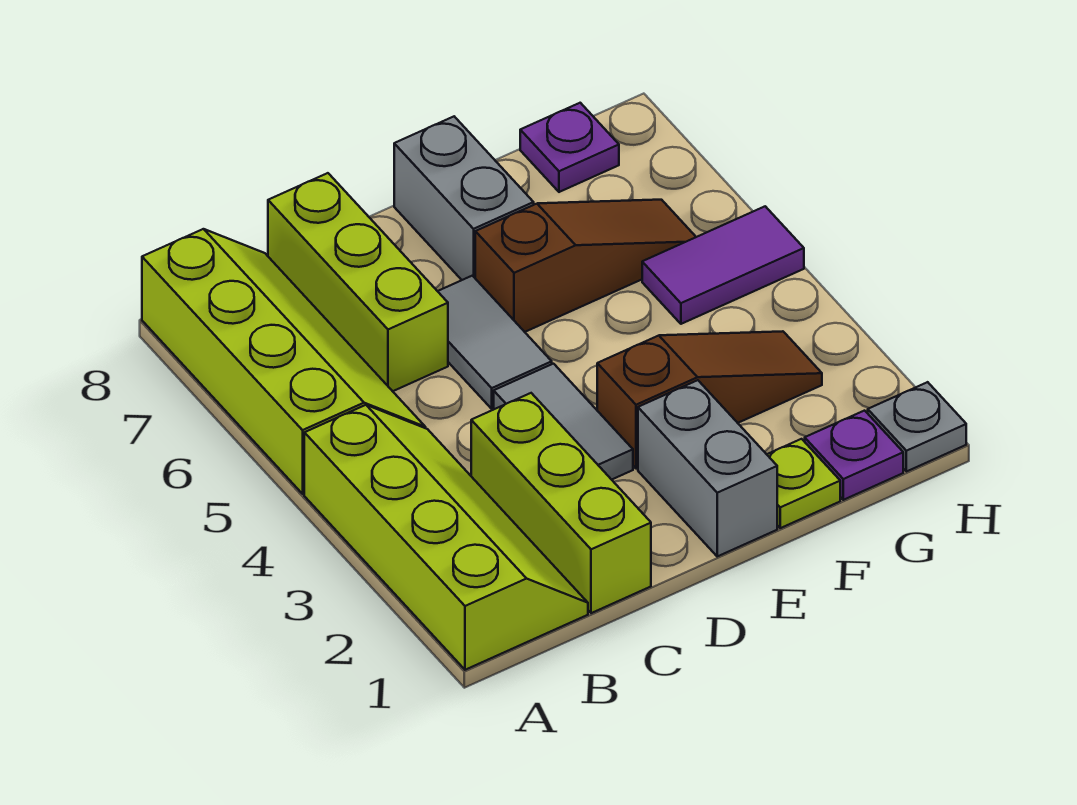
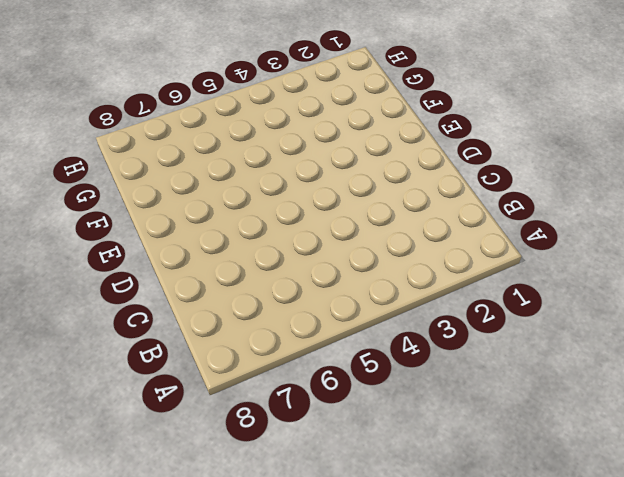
none -> lime slope A1:B4 level 1 top A
none -> lime slope A5:B8 level 1 top A
none -> lime brick C1:C3 level 1

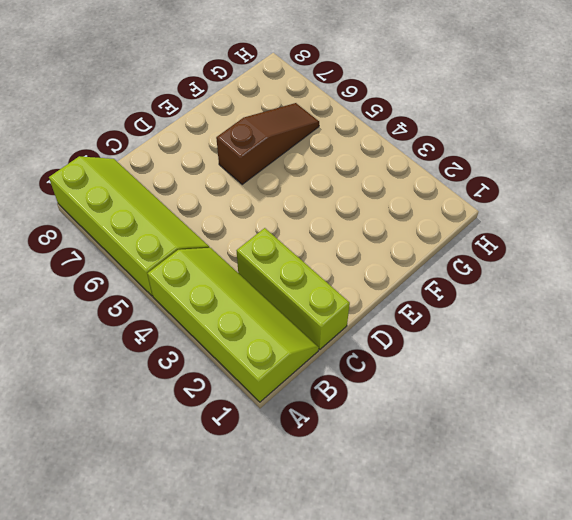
none -> lime brick C6:C8 level 1
none -> grey tile D3:D4 level 1
none -> grey tile D5:D6 level 1

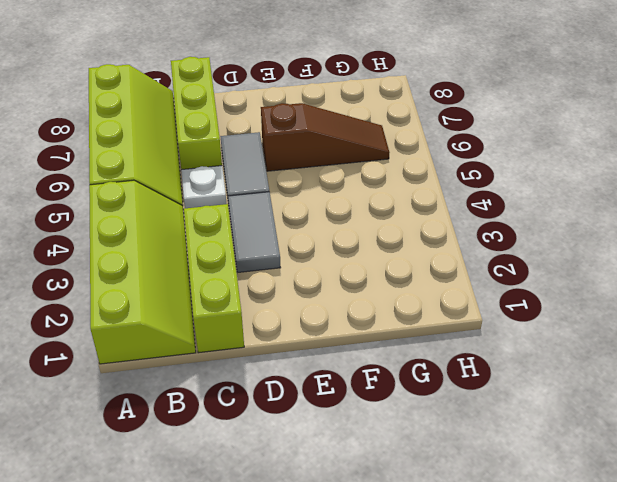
white plate C5 level 1 -> none
none -> grey brick E1:E2 level 1
none -> brown slope E3:G3 level 1 top E
none -> grey brick E7:E8 level 1

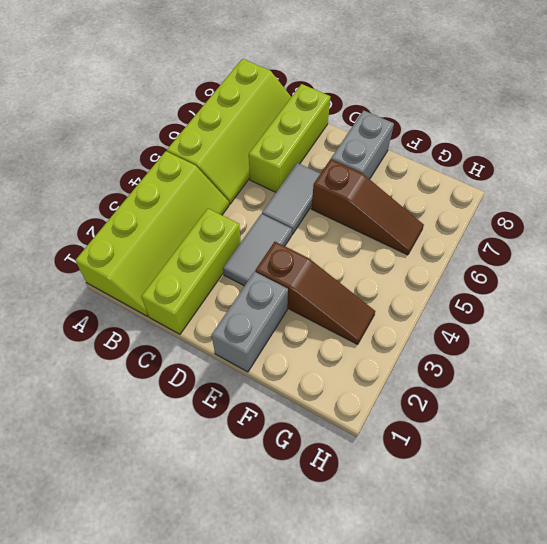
none -> lime plate F1 level 1
none -> purple plate G1 level 1
none -> purple tile G5:H5 level 1

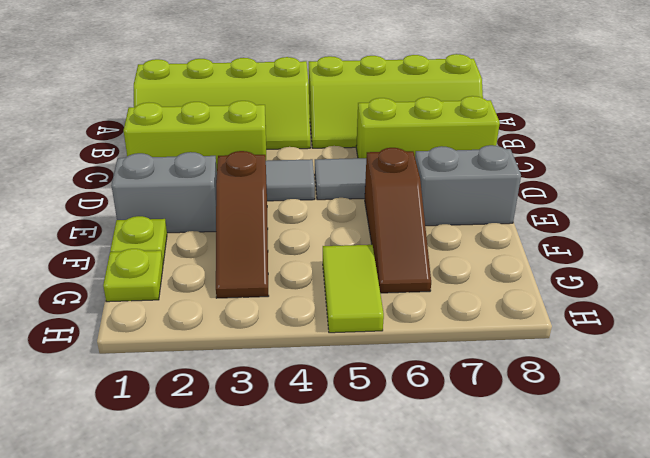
lime plate G1 level 1 -> purple plate G1 level 1
lime tile G5:H5 level 1 -> purple tile G5:H5 level 1
none -> purple plate G8 level 1
none -> grey plate H1 level 1

